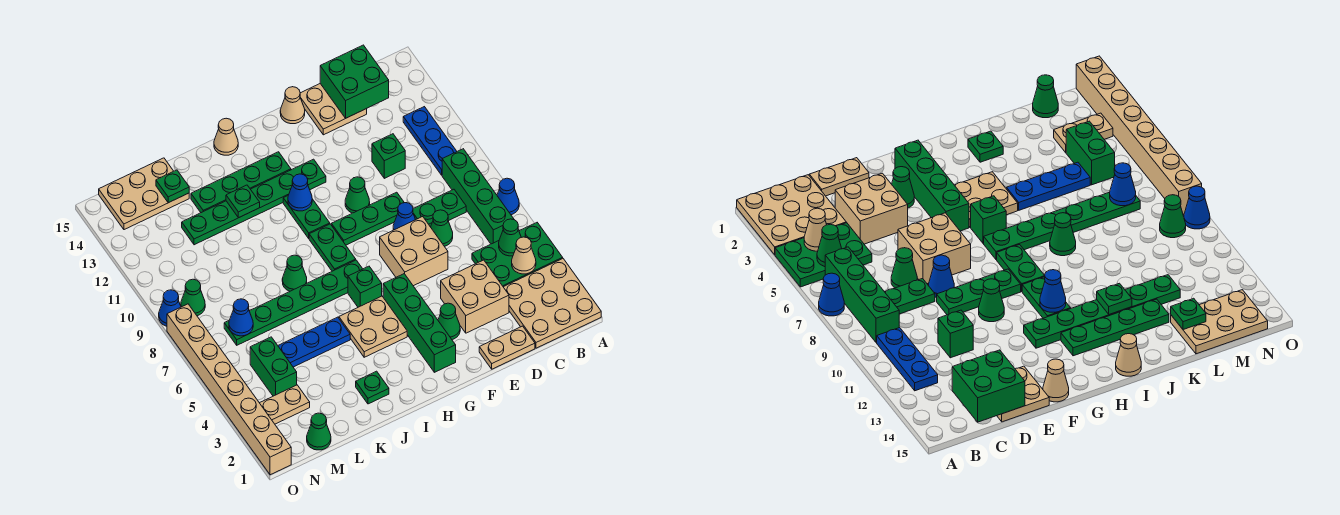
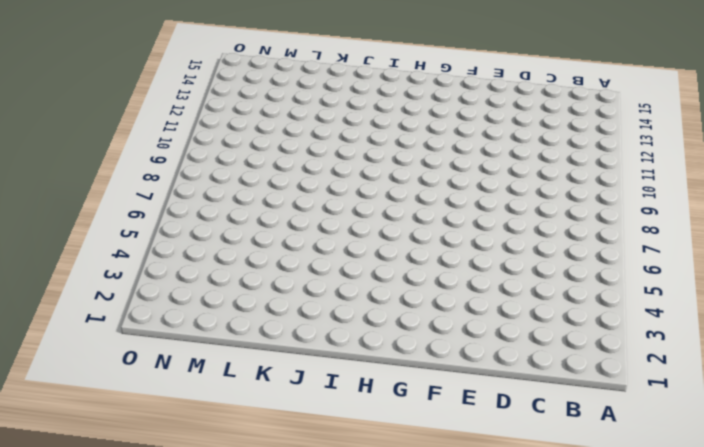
none -> tan plate A1:C3 level 1
none -> green plate A4:C5 level 1
none -> blue cone A7 level 1
none -> green brick B6:B9 level 1

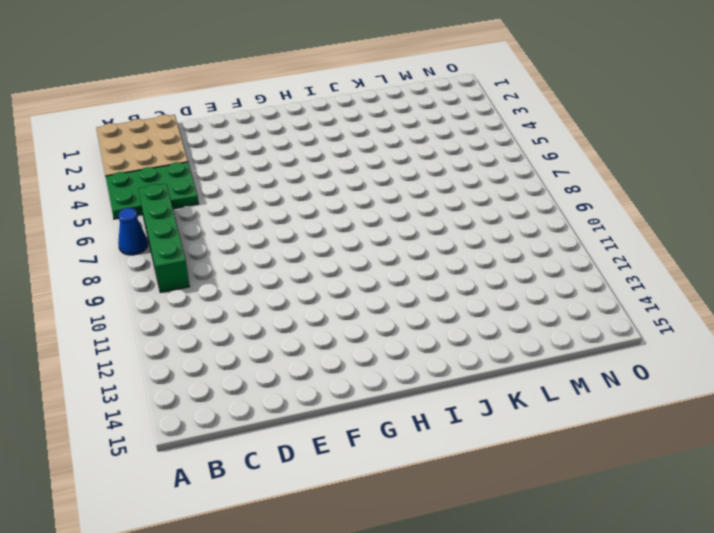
none -> blue plate B10:B12 level 1
none -> green plate C8:D8 level 1
none -> tan plate D1:E1 level 1
none -> tan brick D3:E4 level 1

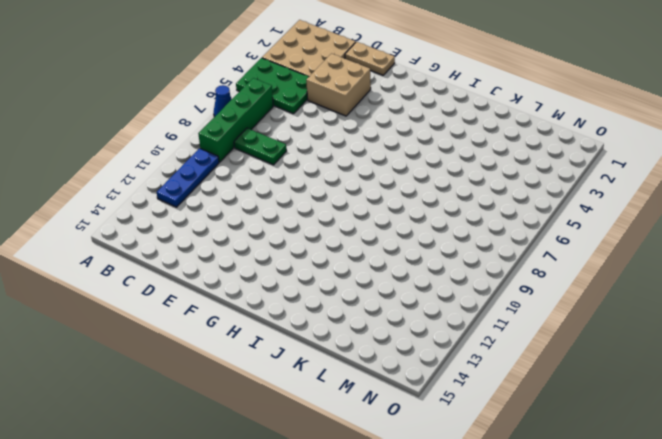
none -> green cone D7 level 1
none -> green brick D11 level 1
none -> tan plate D14:E15 level 1
none -> tan brick E6:F7 level 1

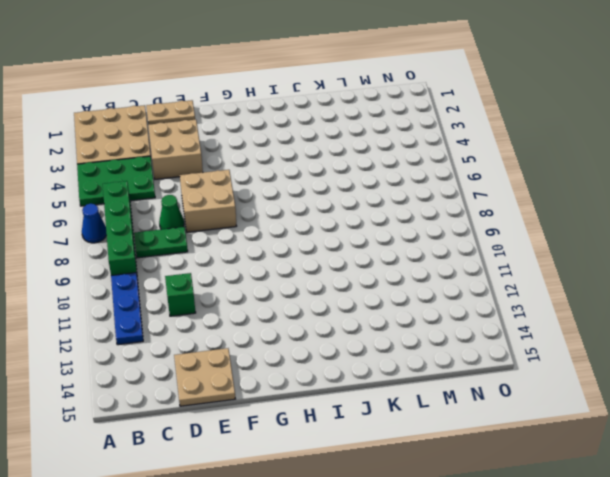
none -> blue cone E8 level 1
none -> green plate E9:G9 level 1
none -> green cone F3 level 1
none -> green cone F10 level 1

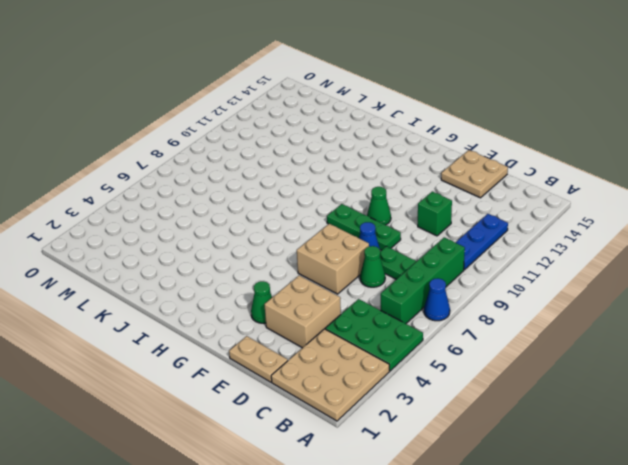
none -> tan cone F15 level 1
none -> green brick G2:G5 level 1
none -> green plate G12:L12 level 1
none -> tan plate H4:I5 level 1

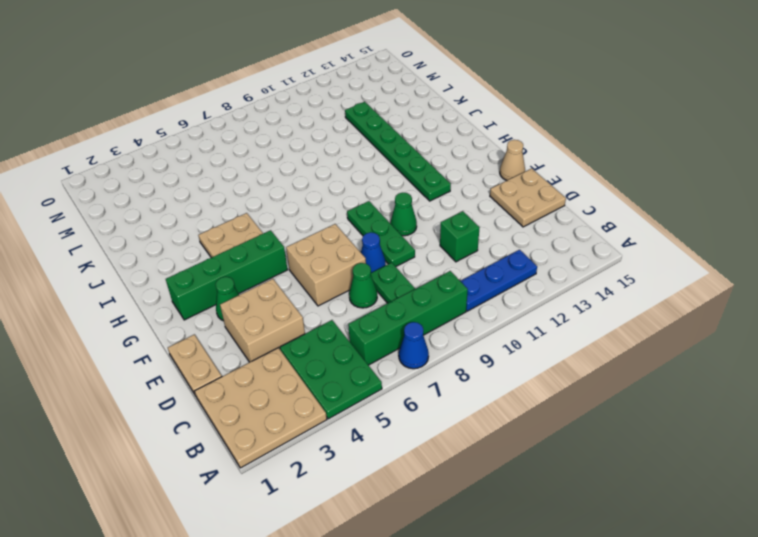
none -> green brick H6 level 1
none -> green plate H7:M7 level 1
none -> green plate H8:H9 level 1
none -> green plate H10:H11 level 1

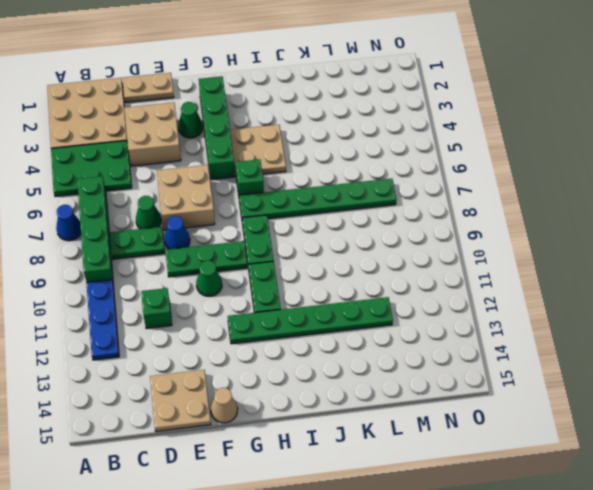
none -> green plate H13:K13 level 1
none -> tan cone I15 level 1
none -> green plate J2 level 1
none -> blue plate J5:L5 level 1

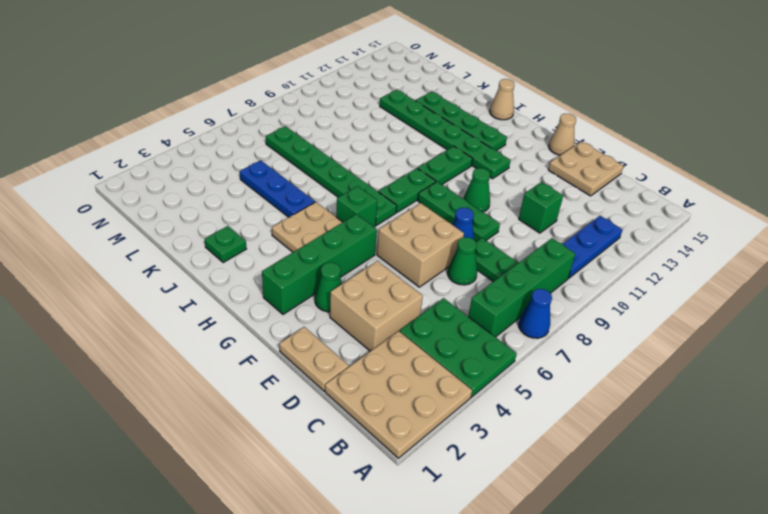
none -> green cone J8 level 1
none -> tan plate L14:N15 level 1
none -> green cone M1 level 1
none -> tan plate M3:N3 level 1

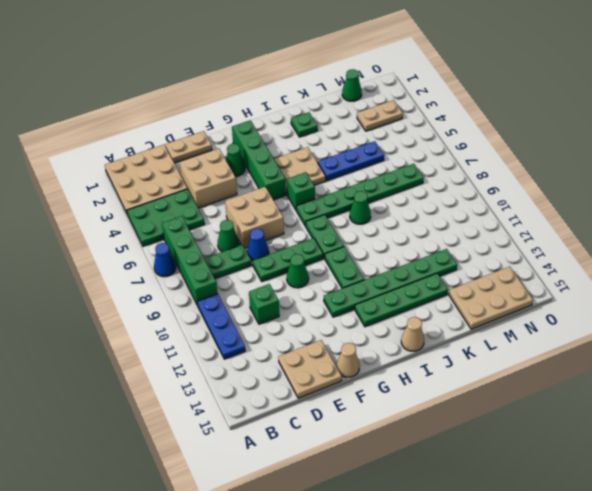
none -> green brick M4:M5 level 1
none -> green cone N9 level 1
none -> tan brick O1:O8 level 1
none -> blue cone O9 level 1

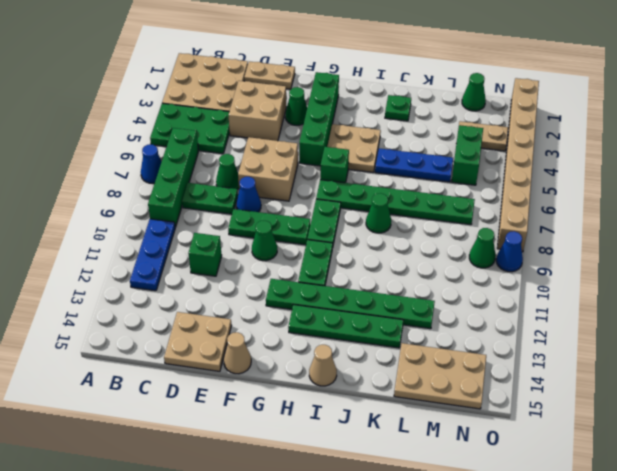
none -> tan cone B4 level 2
none -> green cone B5 level 2
none -> green brick C14:D15 level 2
none -> blue cone H11 level 2

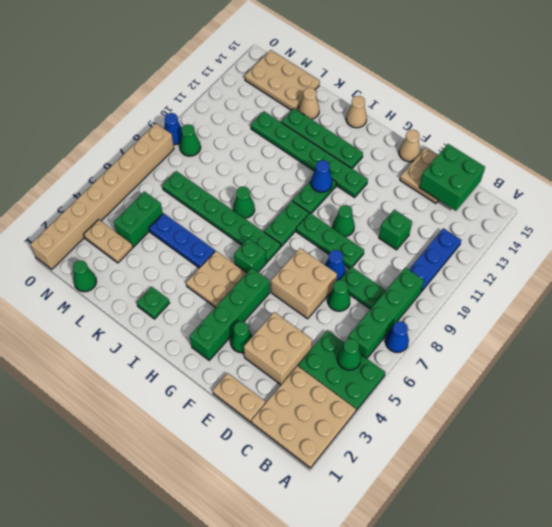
tan cone K14 level 1 -> tan cone B4 level 2
none -> green plate J12 level 2
none -> green plate L14 level 2
none -> blue cone M7 level 2

